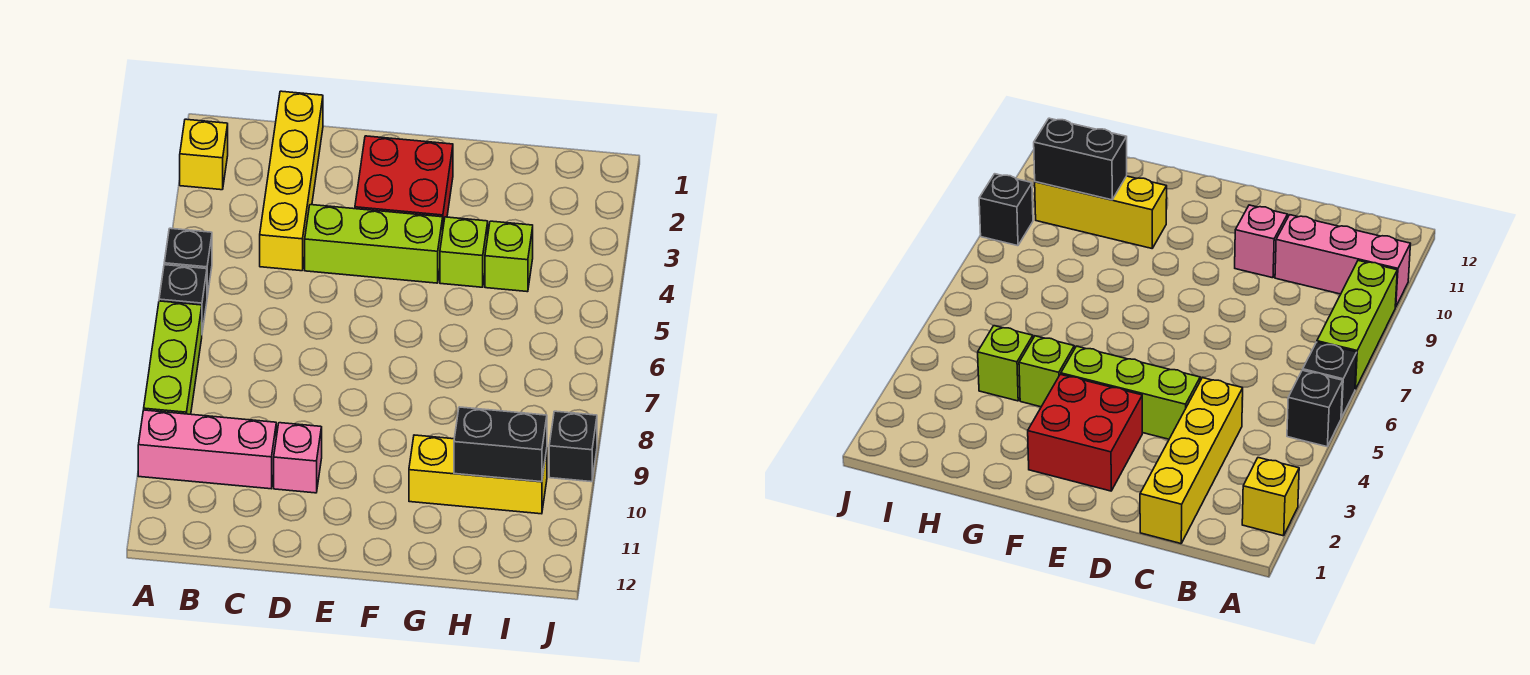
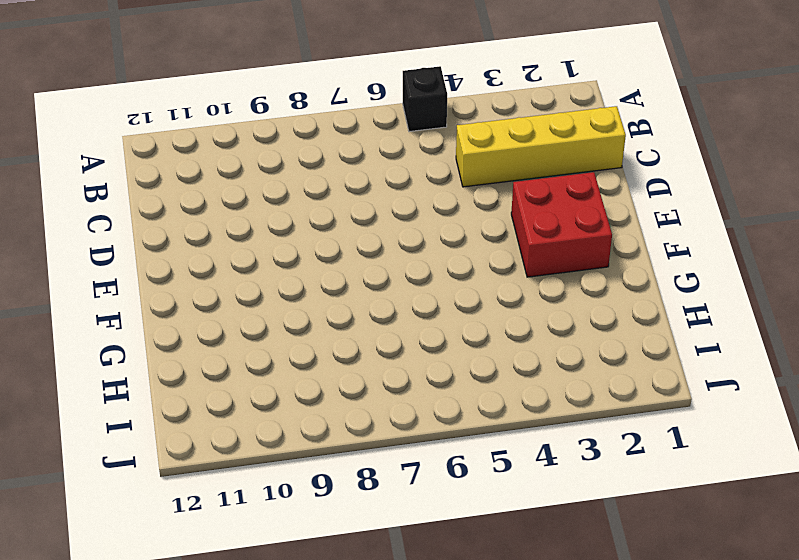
none -> yellow brick A2 level 1
none -> black brick A6 level 1
none -> lime brick A7:A9 level 1

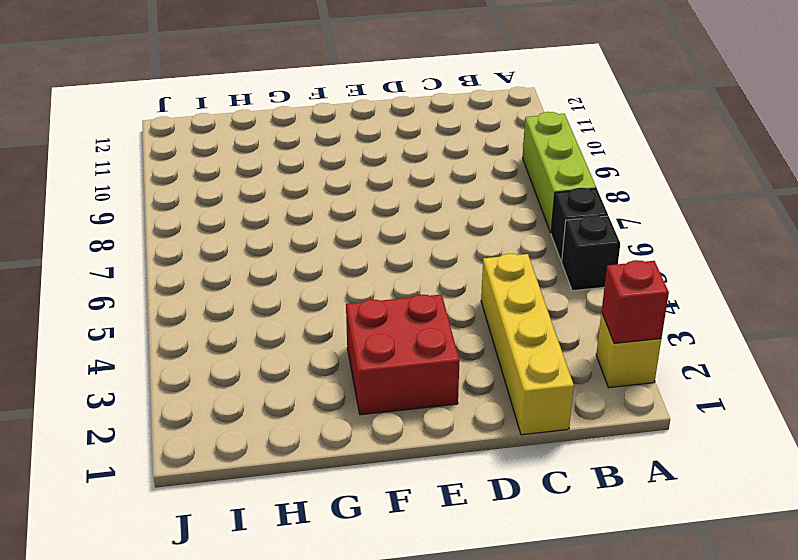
red brick A2 level 2 -> none
none -> pink brick A10:C10 level 1
none -> lime brick D4:F4 level 1
none -> pink brick D10 level 1

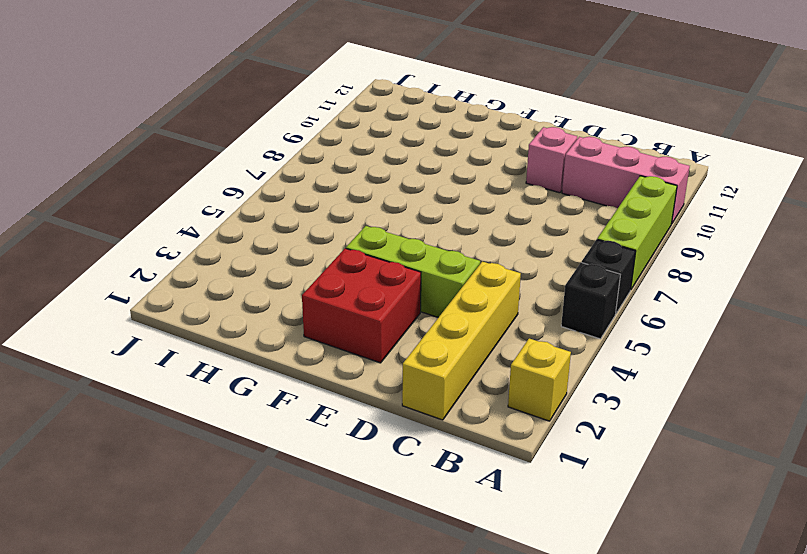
none -> lime brick G4 level 1
none -> yellow brick G10:I10 level 1
none -> lime brick H4 level 1

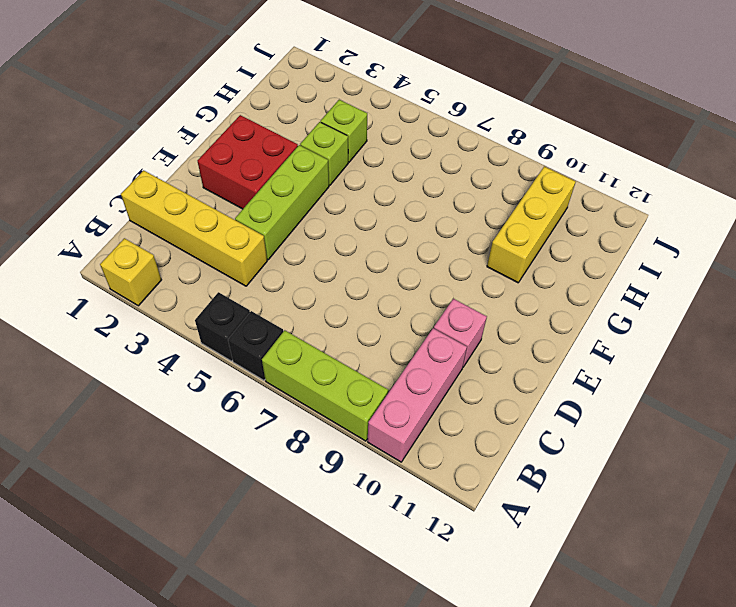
none -> black brick J9 level 1
none -> black brick H10:I10 level 2

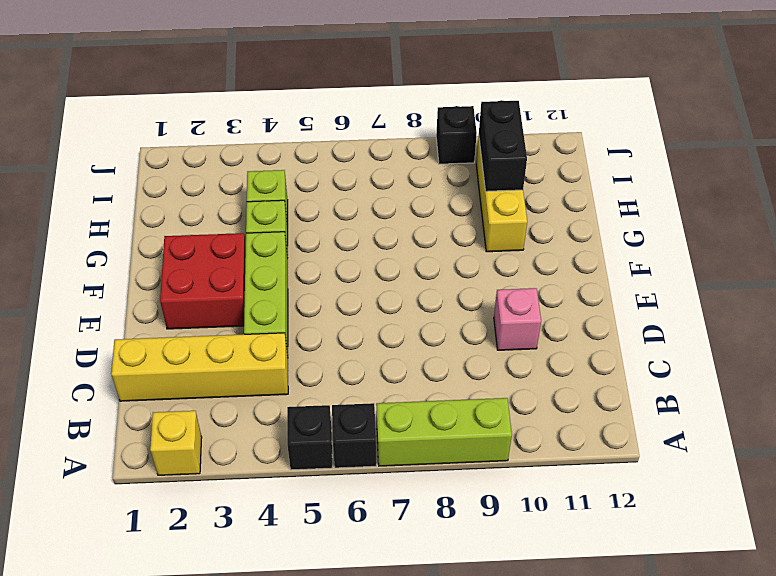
none -> pink brick A10:C10 level 1

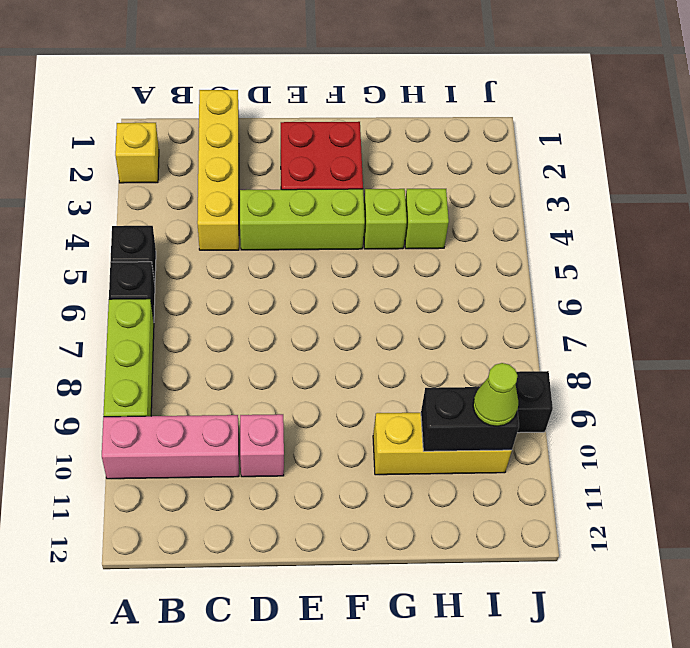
lime cone I10 level 3 -> none

